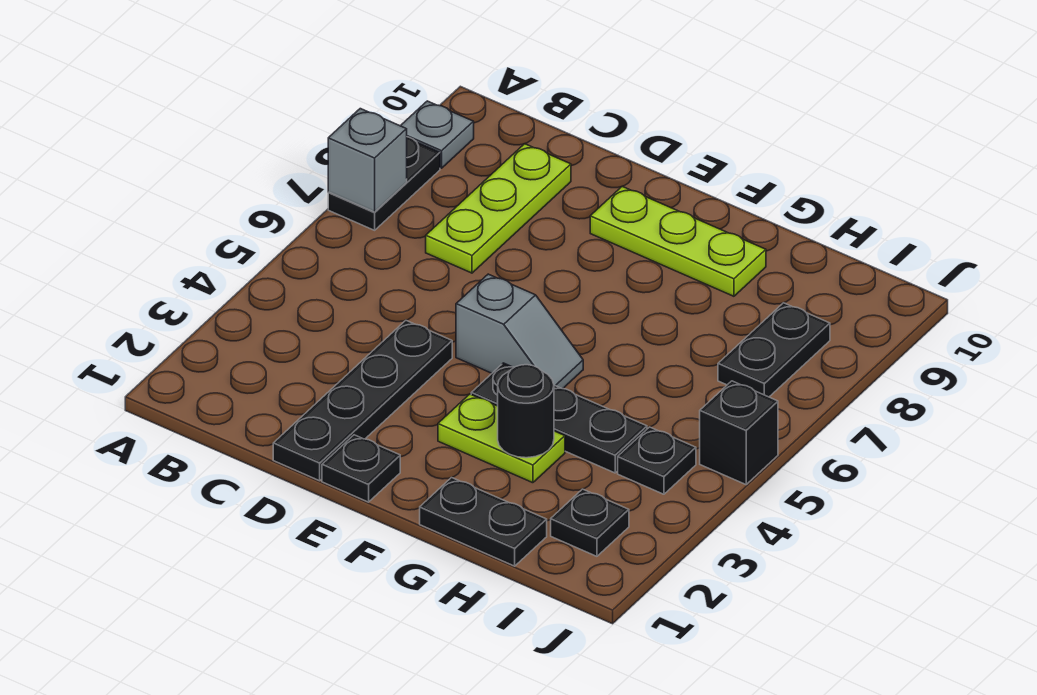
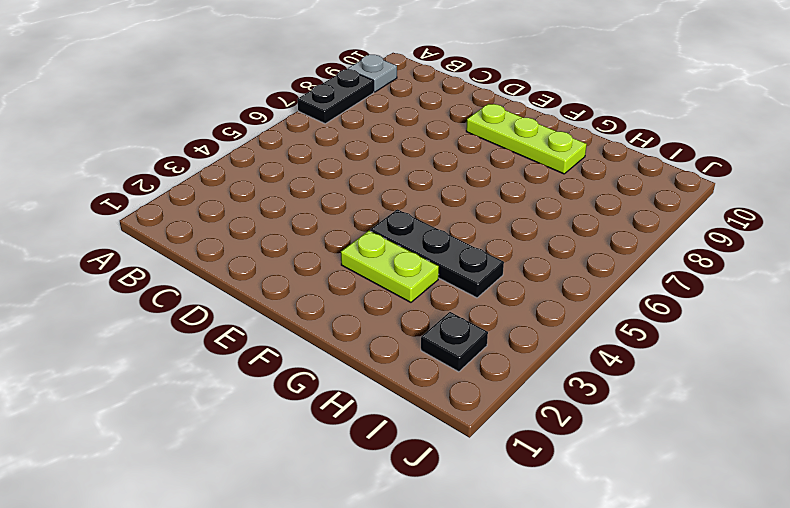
none -> lime plate C7:C9 level 1
none -> black plate D1:D4 level 1
none -> black plate E1 level 1

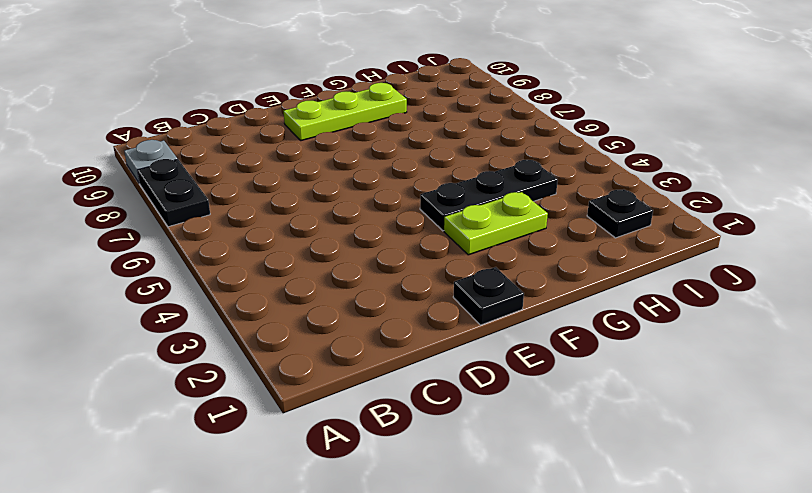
none -> lime plate C7:C9 level 1
none -> black plate D1:D4 level 1
none -> grey slope E5:F5 level 1 top E

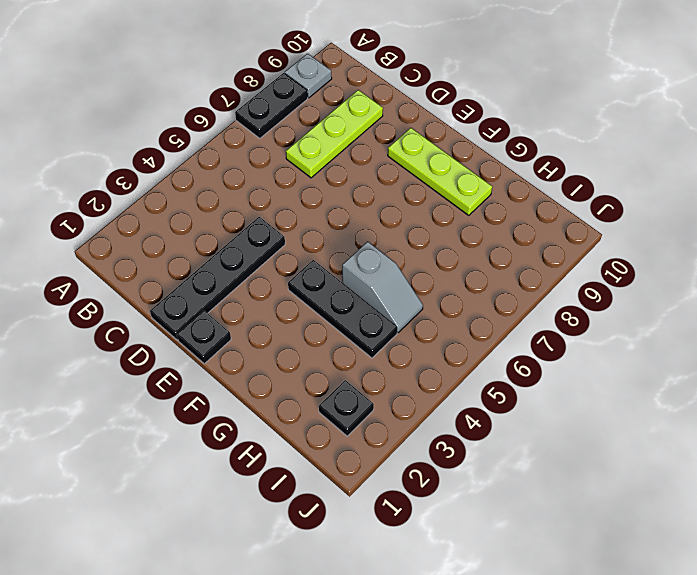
grey slope G5:H5 level 1 top G -> grey slope E5:F5 level 1 top E
none -> lime plate F3:G3 level 1
none -> black plate G1:H1 level 1
none -> black plate I4 level 1

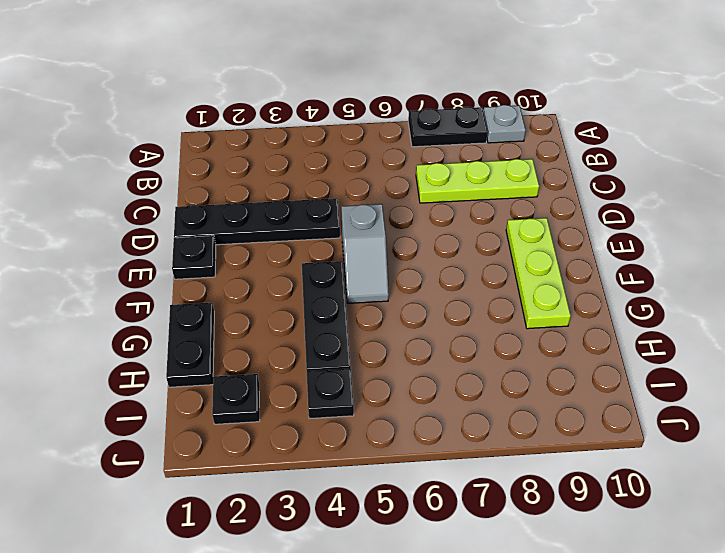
none -> lime plate F3:G3 level 1
none -> black plate I7:I8 level 1
none -> black brick J5 level 1

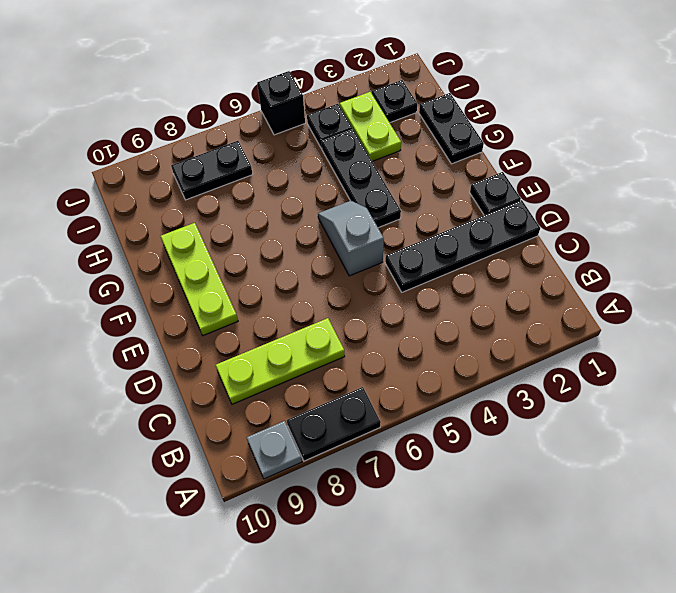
lime plate H3:I3 level 1 -> lime plate F3:G3 level 1
none -> grey brick A7 level 2
none -> black round brick G3 level 2

